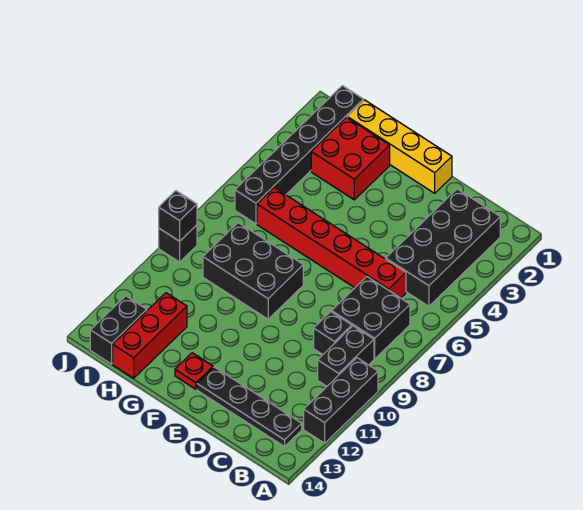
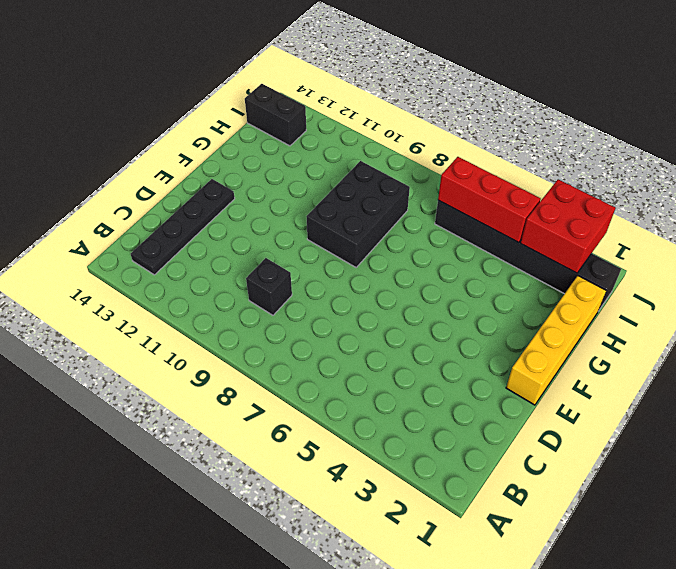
red brick I2:J3 level 2 -> red brick G2:H3 level 1
red brick I4:I6 level 2 -> red brick H12:H14 level 1
none -> black brick A10:A12 level 1
none -> black brick B2:C5 level 1
none -> black brick B7:C8 level 1

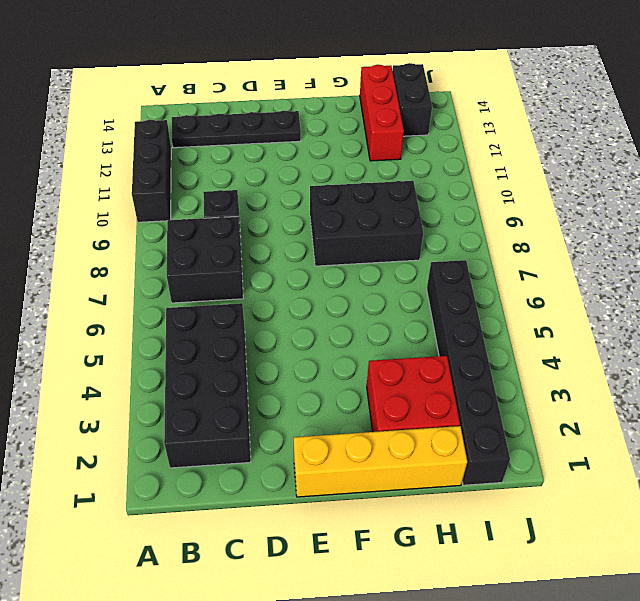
none -> black brick B9:B10 level 1
none -> red brick C6:H6 level 1
none -> red plate F13 level 1

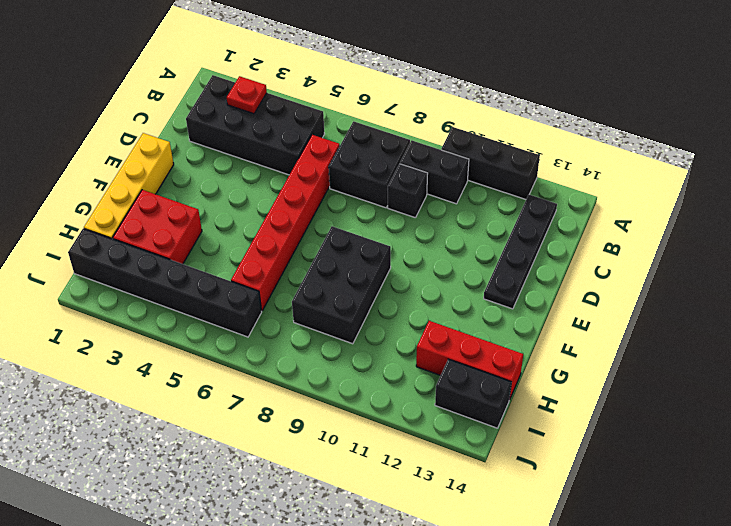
red plate B3 level 2 -> red plate F13 level 1
none -> black brick J9 level 1
none -> black brick J9 level 2

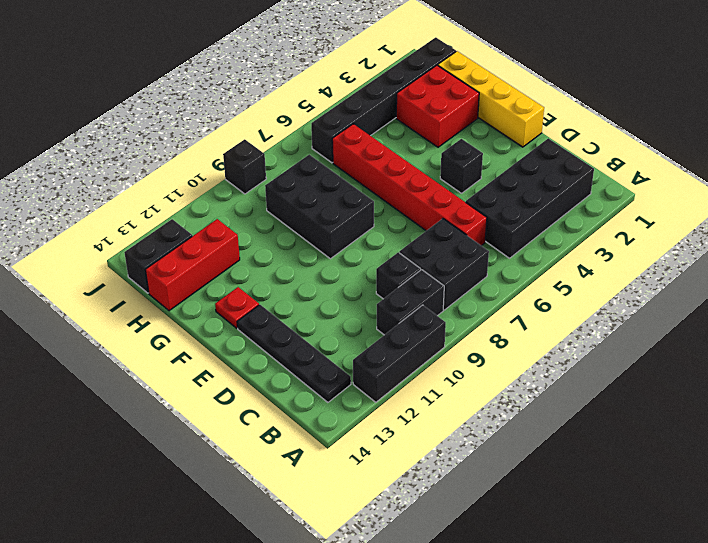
black brick E4 level 1 -> black brick J9 level 2

